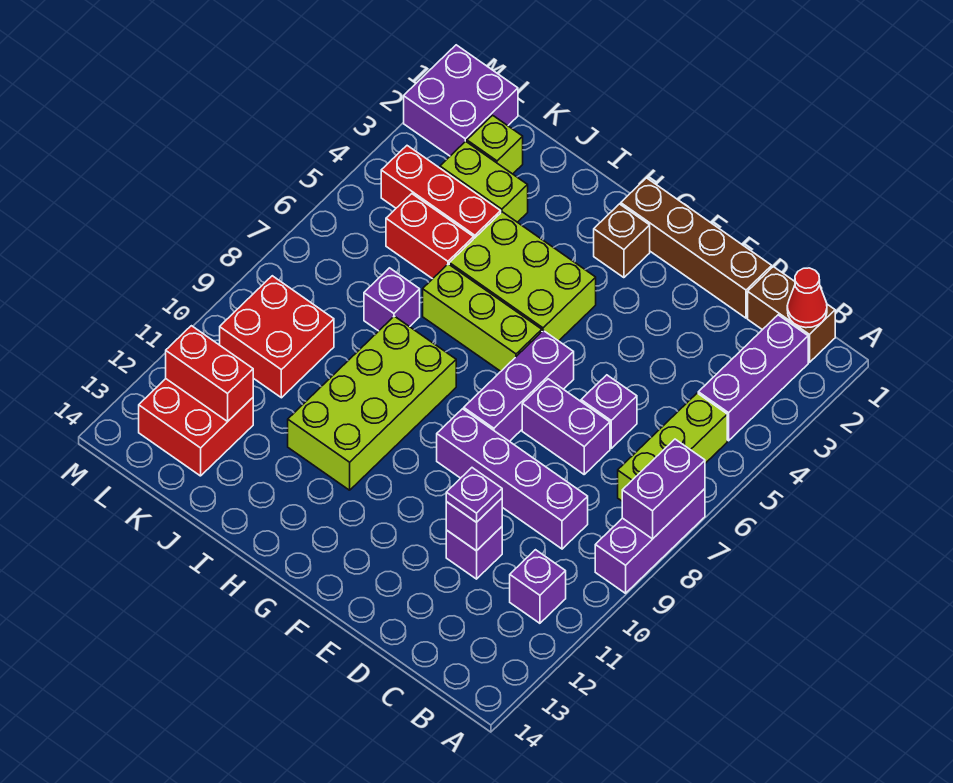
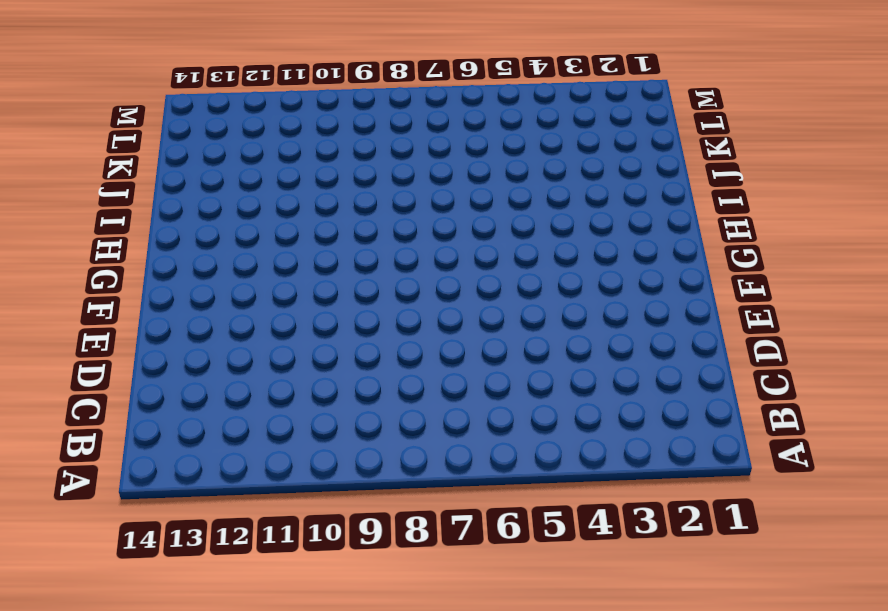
none -> purple brick A7:A9 level 1
none -> brown brick B1:C1 level 1
none -> purple brick B2:B4 level 1

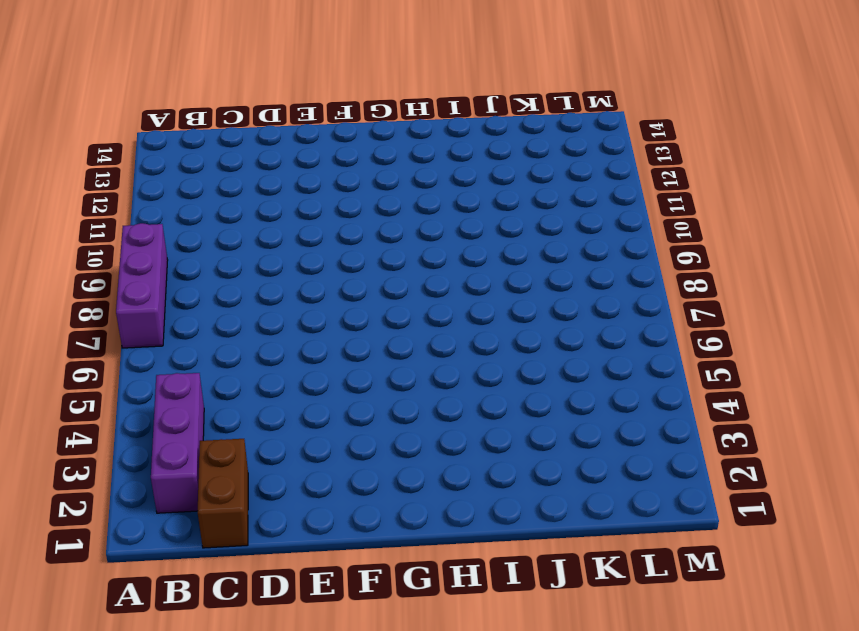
brown brick C1:C2 level 1 -> brown brick B1:C1 level 1
none -> lime brick B5:B7 level 1
none -> purple brick B11 level 1
none -> purple brick C9:F9 level 1

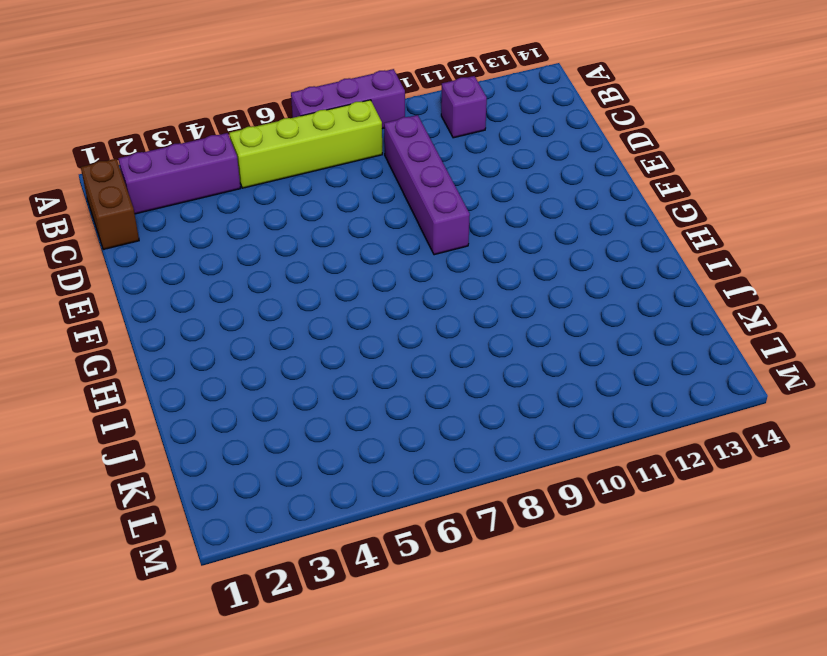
lime brick B5:B8 level 1 -> lime brick B5:B7 level 1
none -> brown brick D1:G1 level 1
none -> purple brick D6 level 1
none -> purple brick D7:E7 level 1

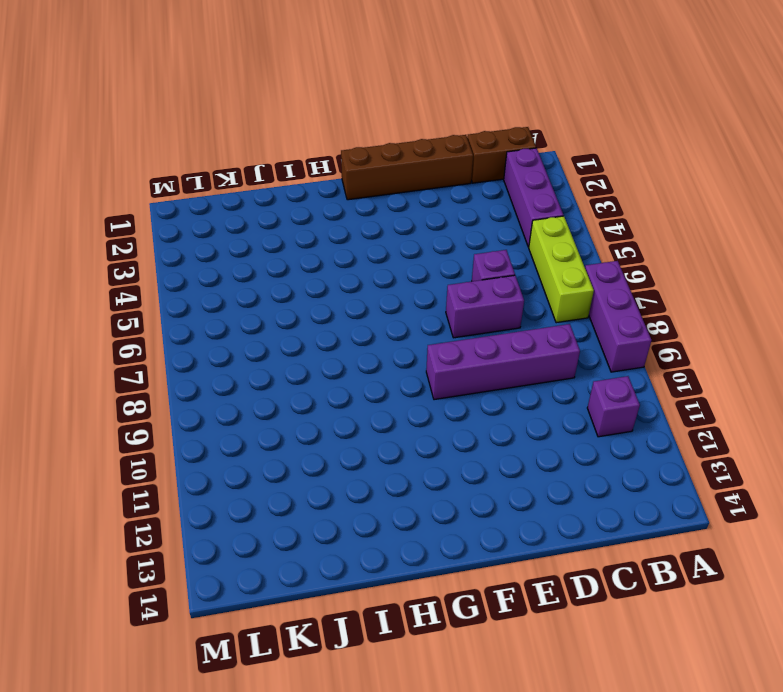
none -> purple brick D11 level 1
none -> purple brick F6:F8 level 1
none -> brown brick G2 level 1

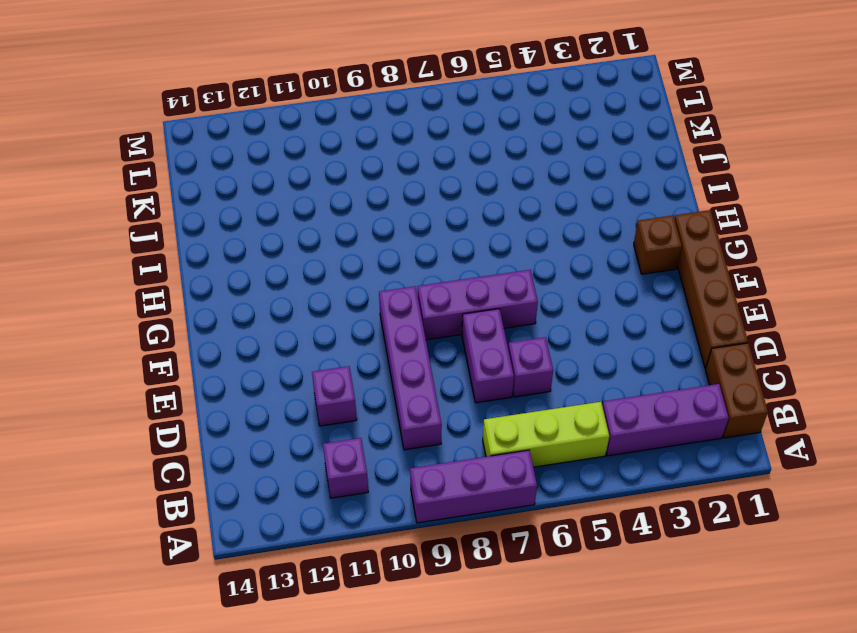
none -> lime brick G4:I5 level 1
none -> lime brick G6:I6 level 1
none -> lime brick H8:I11 level 1

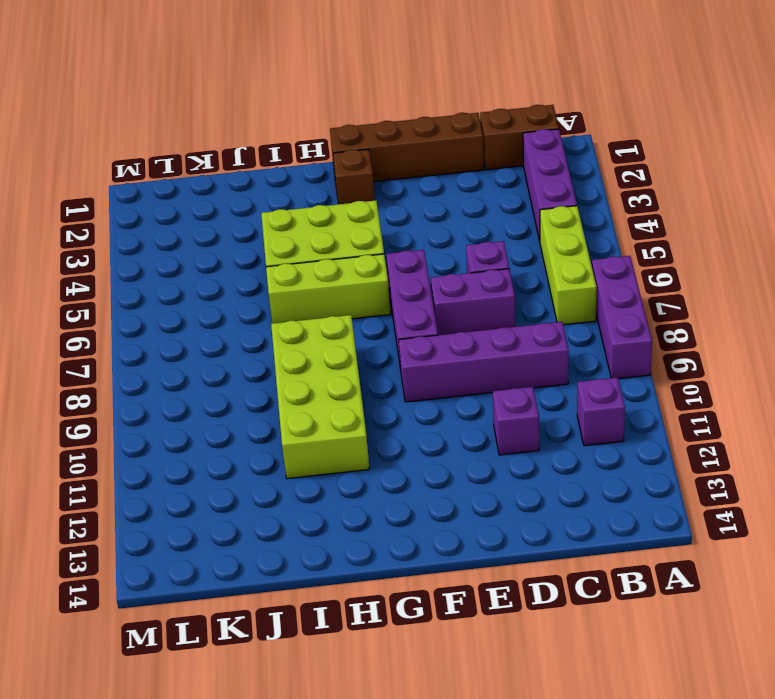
none -> lime brick J3:K3 level 1
none -> red brick J4:L4 level 1
none -> red brick J5:K5 level 1

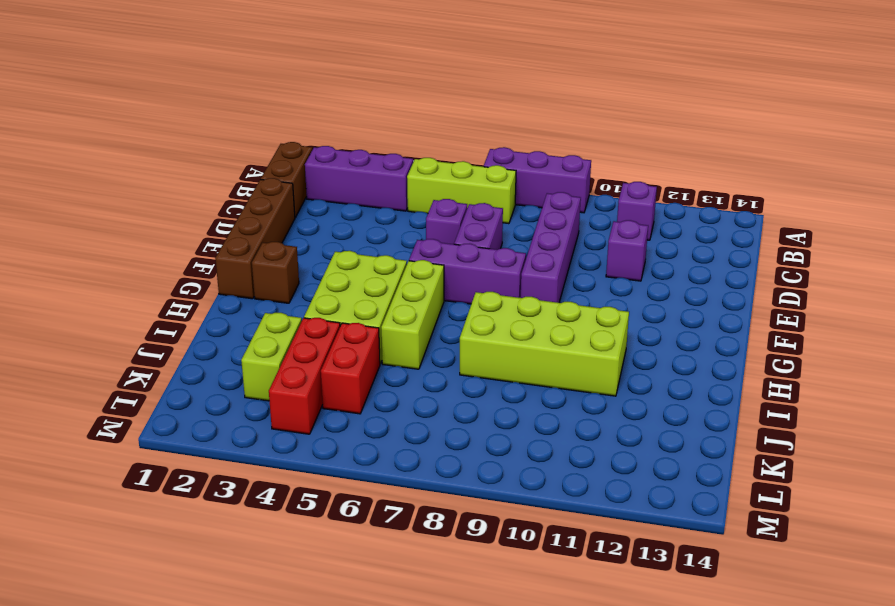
none -> purple brick J7 level 1
none -> lime brick K2 level 1
none -> red brick K9:L10 level 1

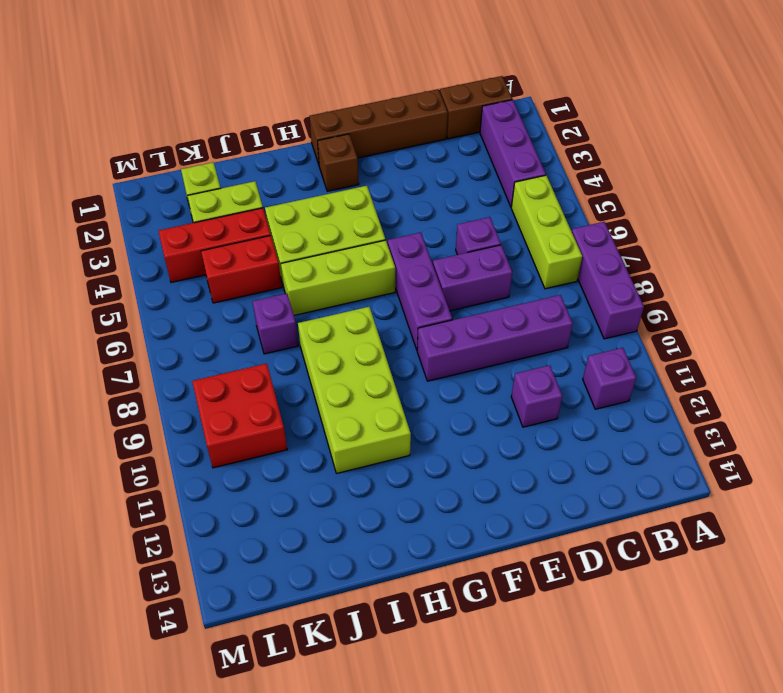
none -> red brick K12:L13 level 1
none -> purple brick L1:M2 level 1
none -> purple brick A7:A8 level 2

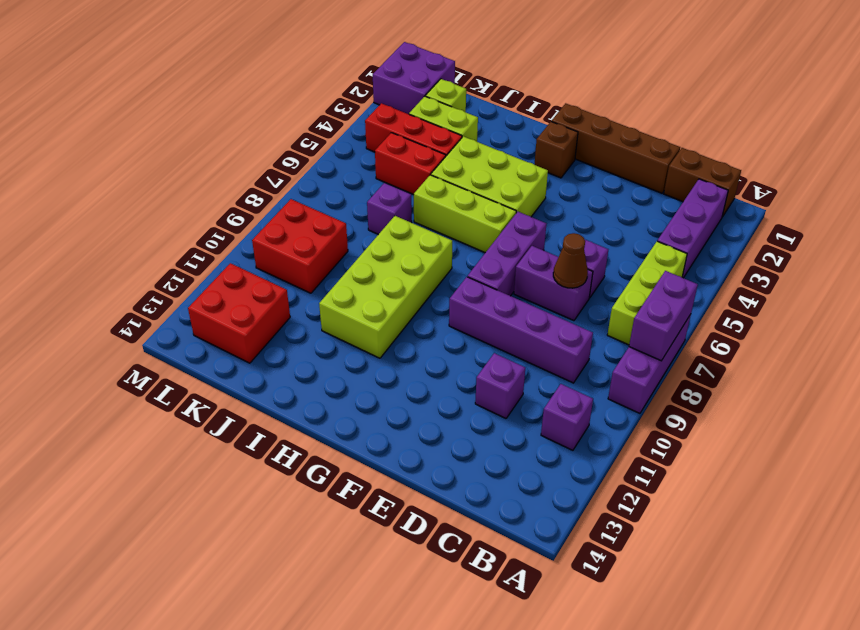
brown cone D7 level 2 -> none
none -> red cone B1 level 2
none -> purple brick D11 level 2
none -> red brick K12:L12 level 2

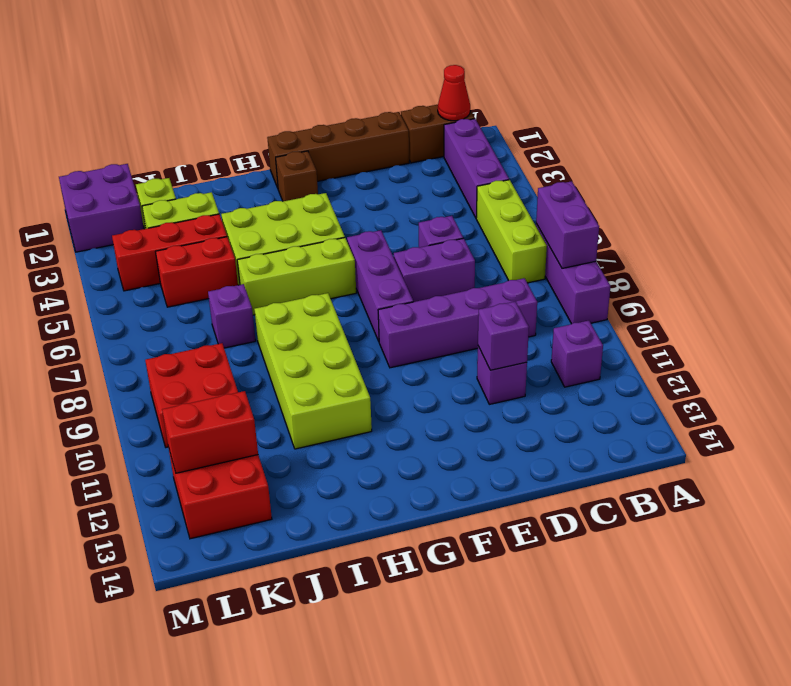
none -> purple plate D11 level 3

